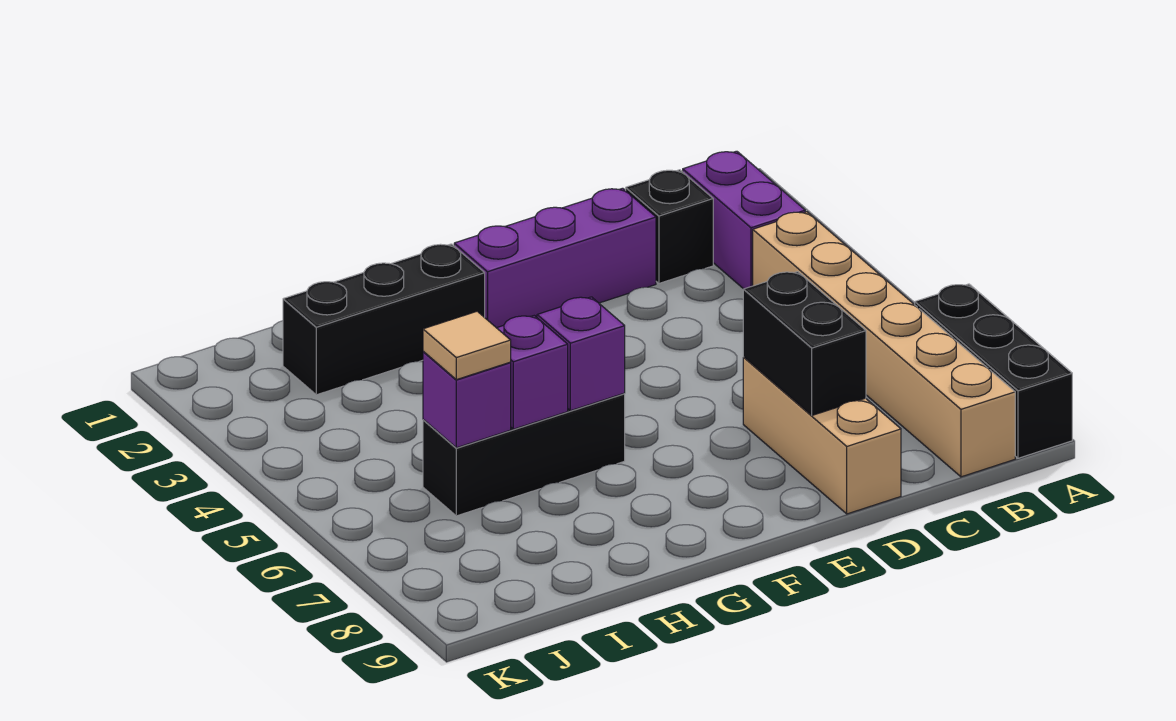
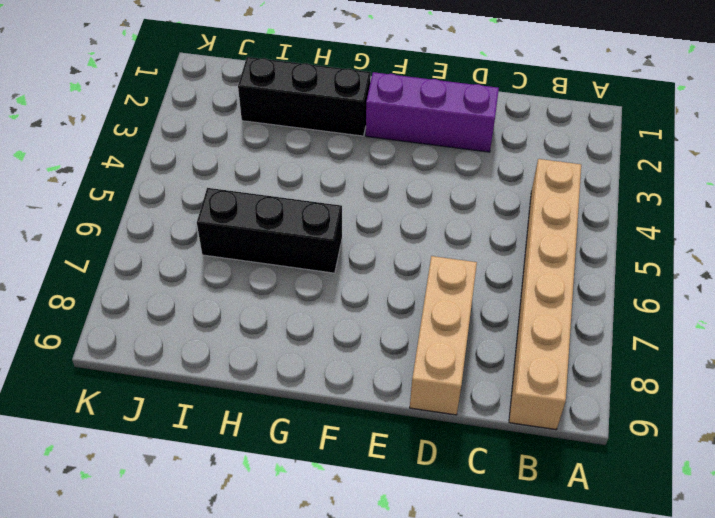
none -> black brick A7:A9 level 1
none -> purple brick B2:B3 level 1
none -> black brick C2 level 1

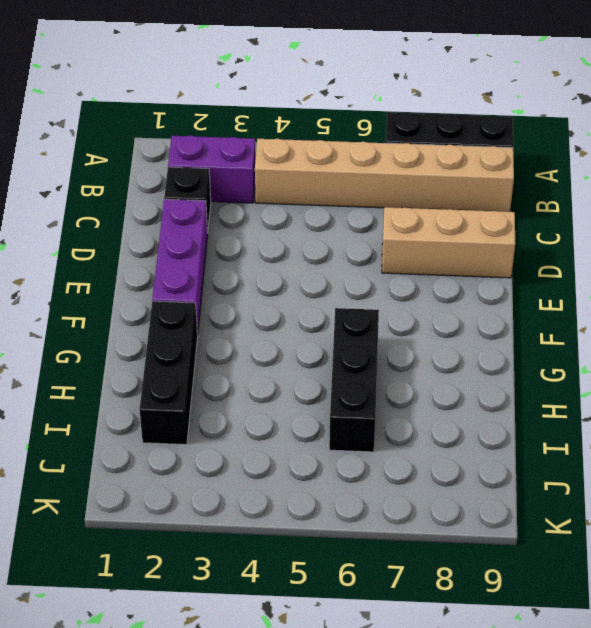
none -> black brick D7:D8 level 2
none -> purple brick G6 level 2
none -> purple brick H6 level 2

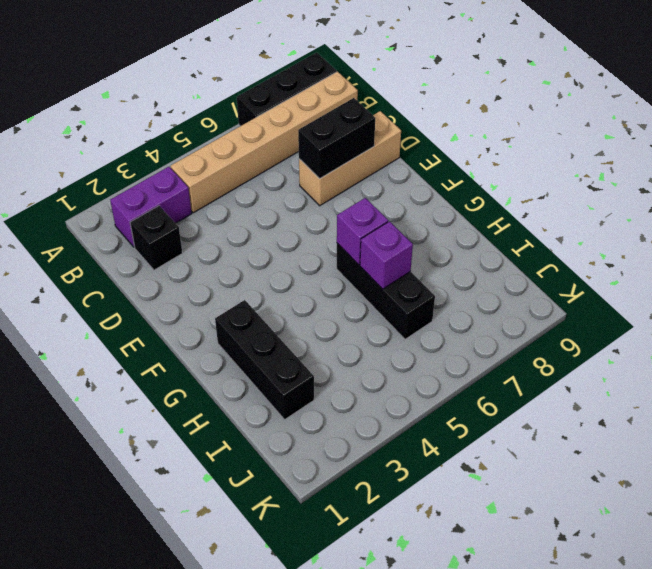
none -> purple brick D2:F2 level 1
none -> purple brick I6 level 2
none -> tan tile I6 level 3

